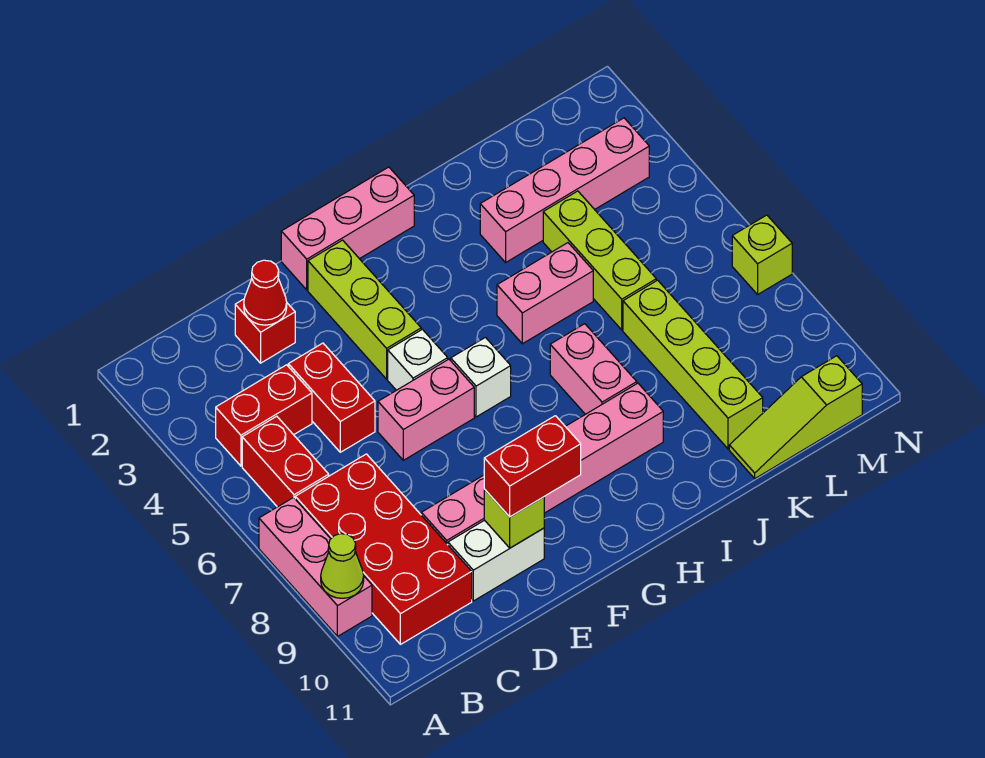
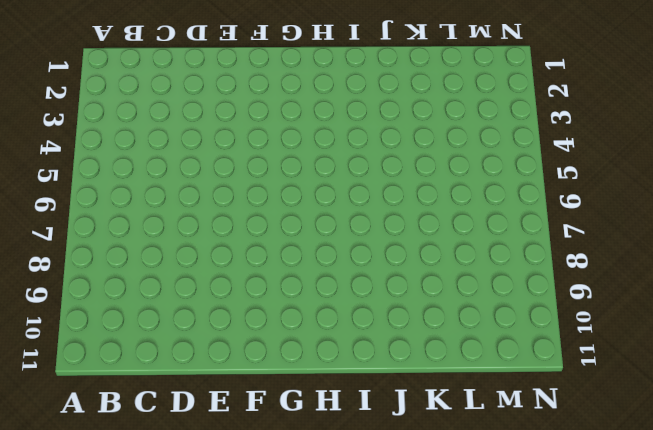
none -> pink brick A7:A9 level 1
none -> red brick B4:C4 level 1
none -> red brick B5:B6 level 1

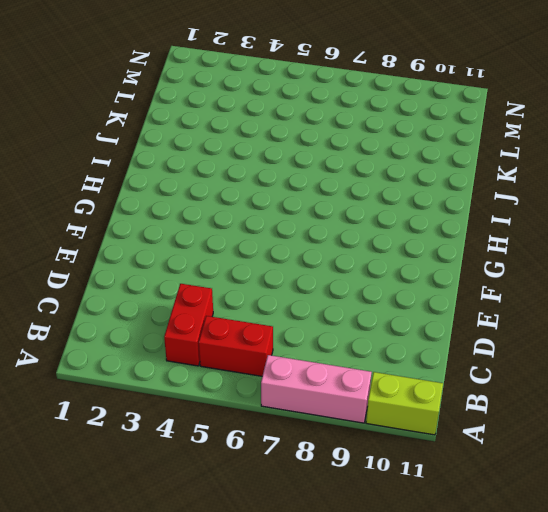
lime brick A10:A11 level 1 -> none
none -> red brick B7:C10 level 1
none -> red brick D2 level 1
none -> red brick D4:D5 level 1

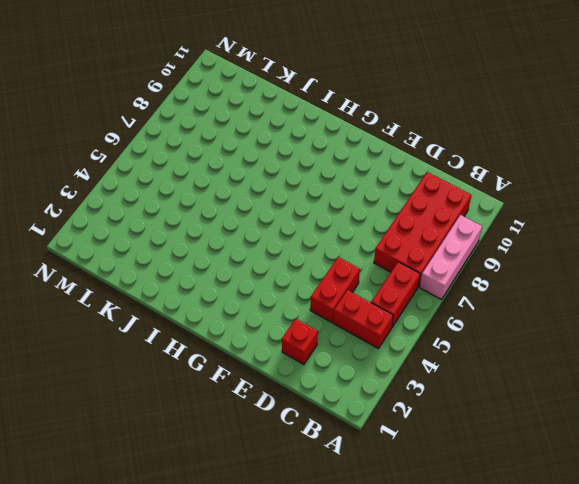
none -> pink brick D9:I9 level 1
none -> white brick D10:E10 level 1
none -> pink brick E6:F6 level 1

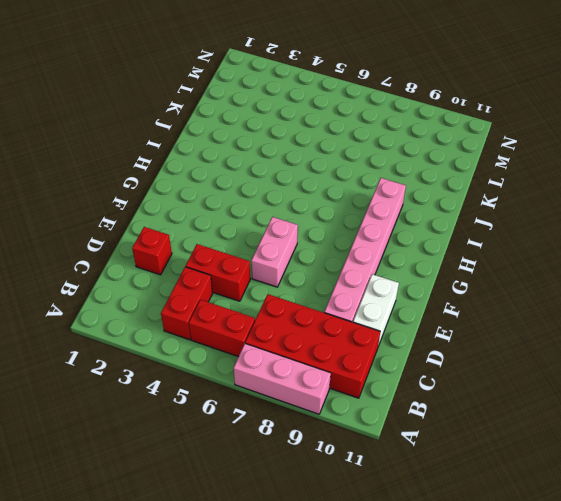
none -> pink brick F1:H1 level 1
none -> lime brick F2:F4 level 1
none -> white brick F5 level 1

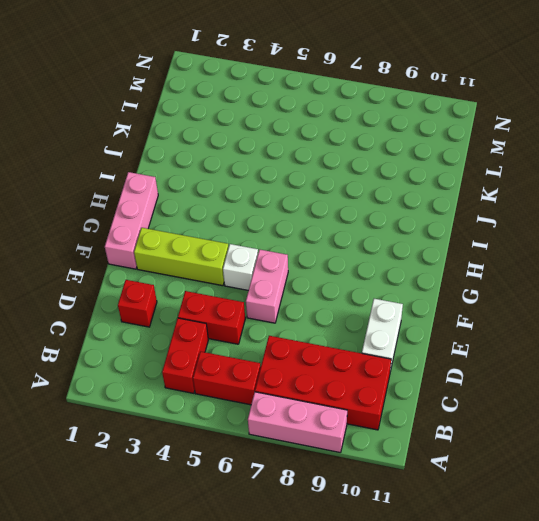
none -> pink brick D9:I9 level 1
none -> white brick G6 level 1
none -> pink brick I5:J5 level 1

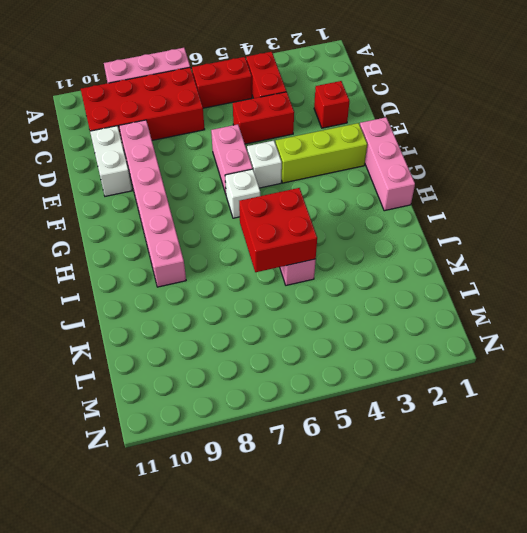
red brick I5:J6 level 2 -> none
none -> pink brick I7:I8 level 1
none -> pink brick J3:M3 level 1
none -> lime brick K4:K6 level 1

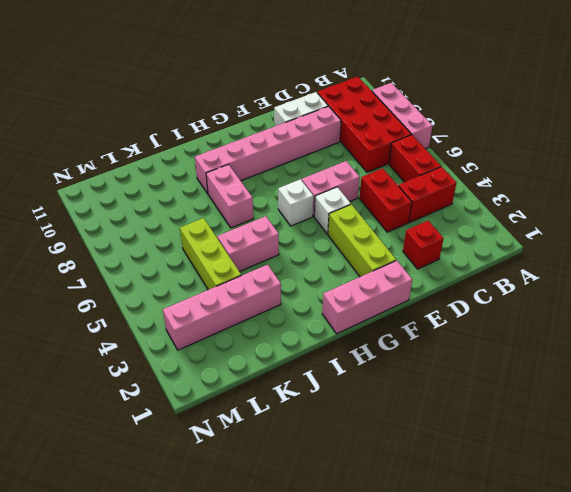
none -> lime brick K7:K10 level 1
none -> lime slope K11:M11 level 1 top M
none -> lime brick N7 level 1

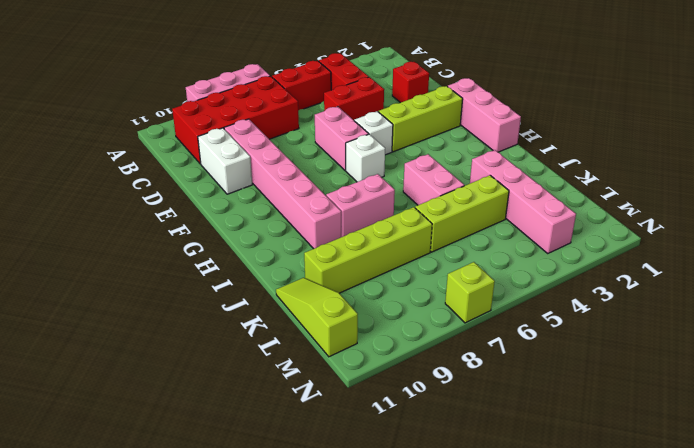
none -> lime cone A9 level 2
none -> red cone D2 level 2
none -> lime brick E10 level 2

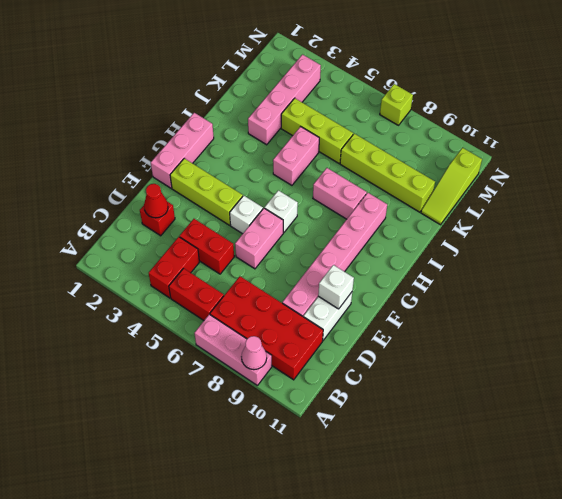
pink cone A9 level 2 -> lime cone A9 level 2
white brick E10 level 2 -> lime brick E10 level 2
none -> red brick E10:F10 level 3

